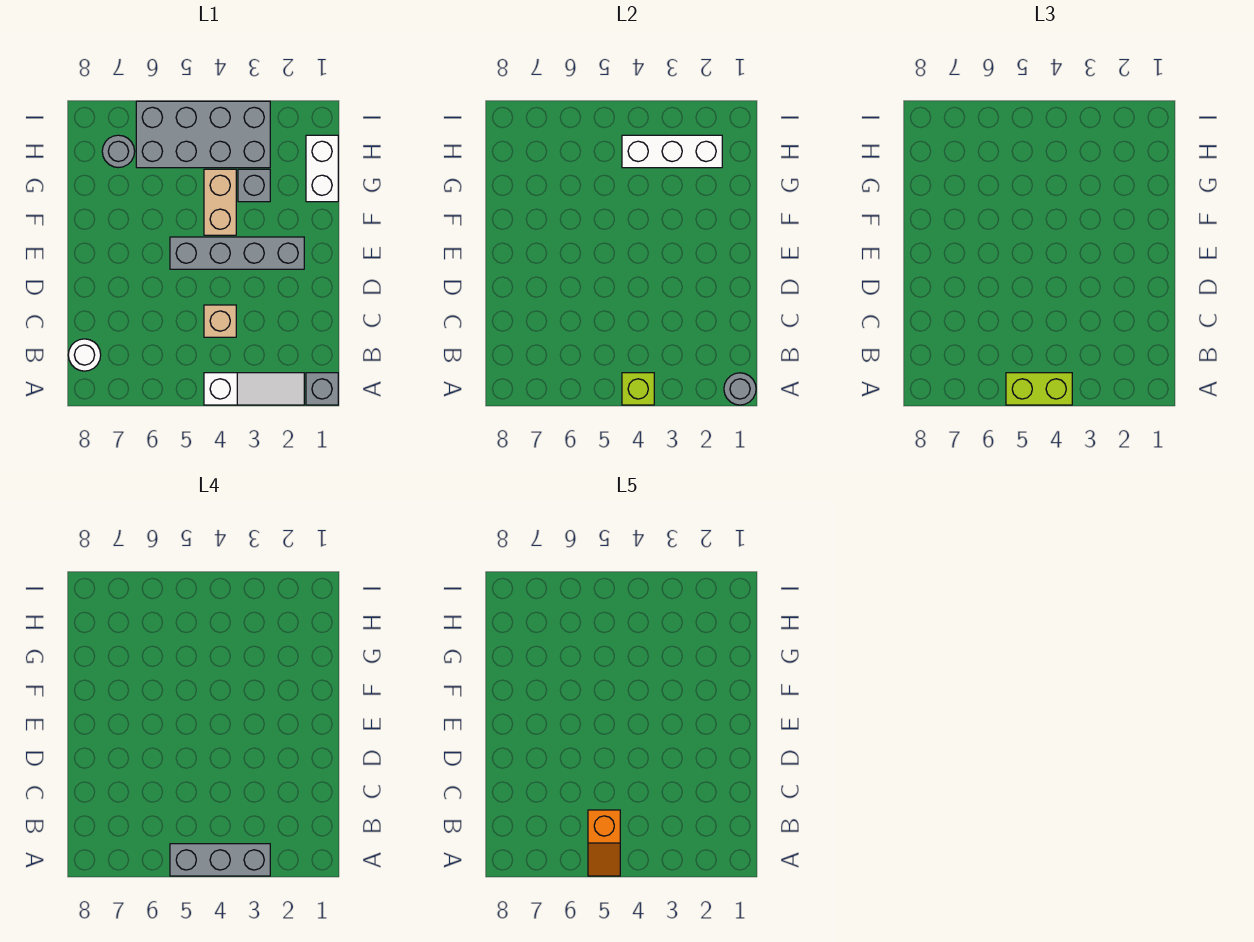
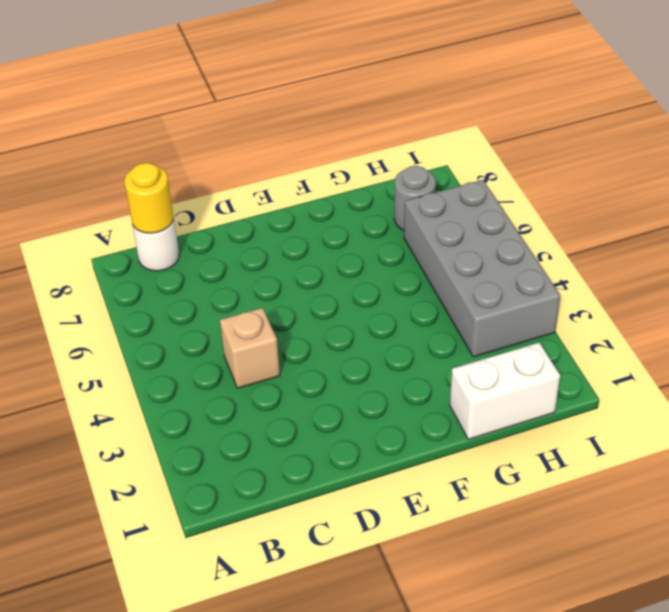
yellow round brick B8 level 2 -> none
none -> grey brick A1 level 1
none -> white slope A2:A4 level 1 top 4
none -> grey brick E2:E5 level 1

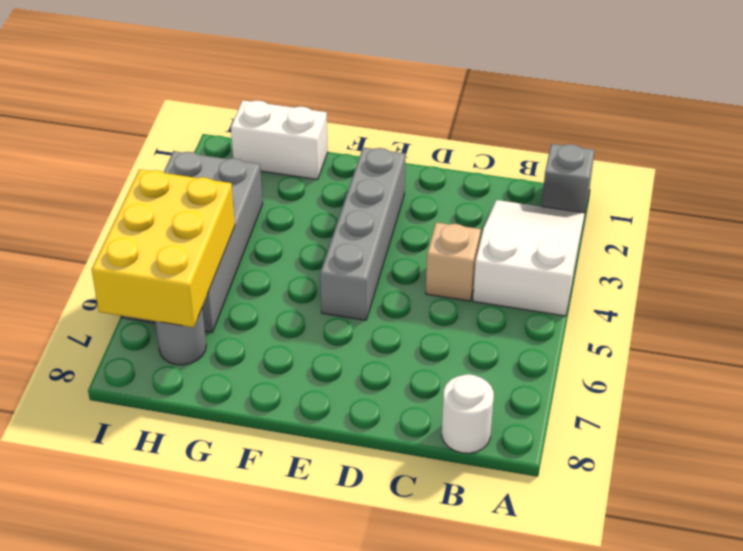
white slope A2:B4 level 1 top 4 -> white slope A2:A4 level 1 top 4
yellow brick H5:I7 level 2 -> none
none -> tan brick F4:G4 level 1
none -> grey brick G3 level 1
none -> grey round brick A1 level 2

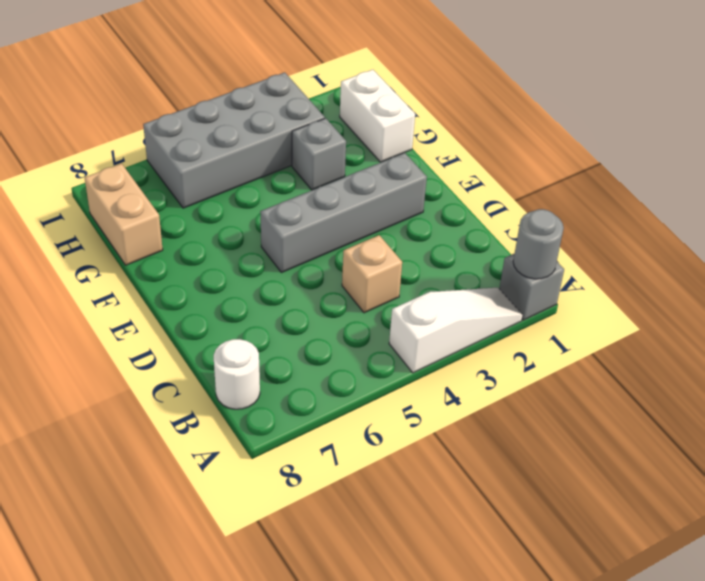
tan brick G8:H8 level 1 -> tan brick F4:G4 level 1
none -> grey round brick H7 level 1
none -> lime brick A4 level 2
none -> white brick H2:H4 level 2

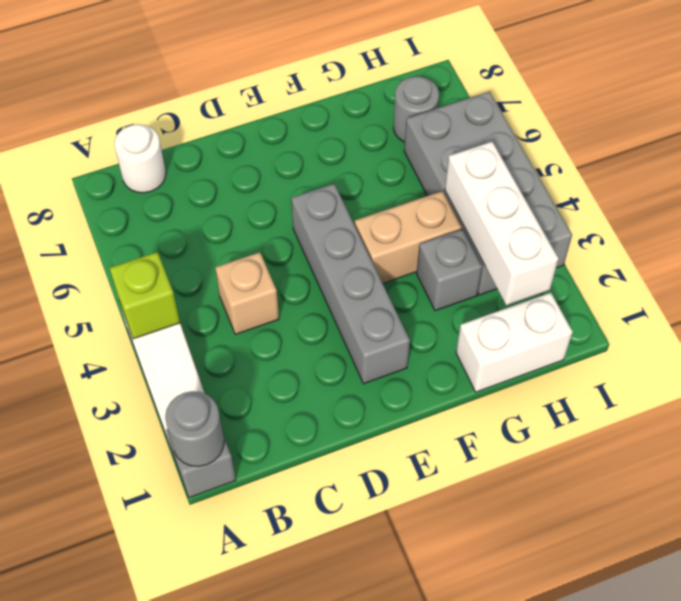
none -> lime brick A4:A5 level 3
none -> grey brick A3:A5 level 4
none -> orange slope A5:B5 level 5 top B

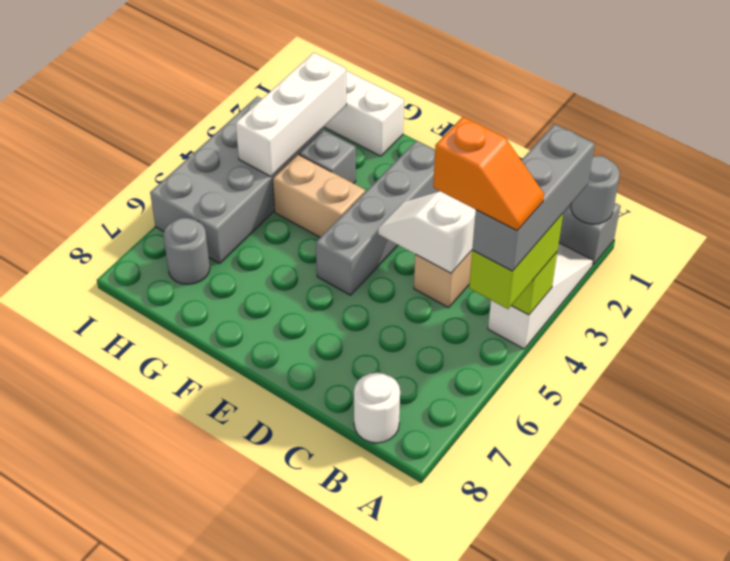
white slope C4:D4 level 2 top C -> none

